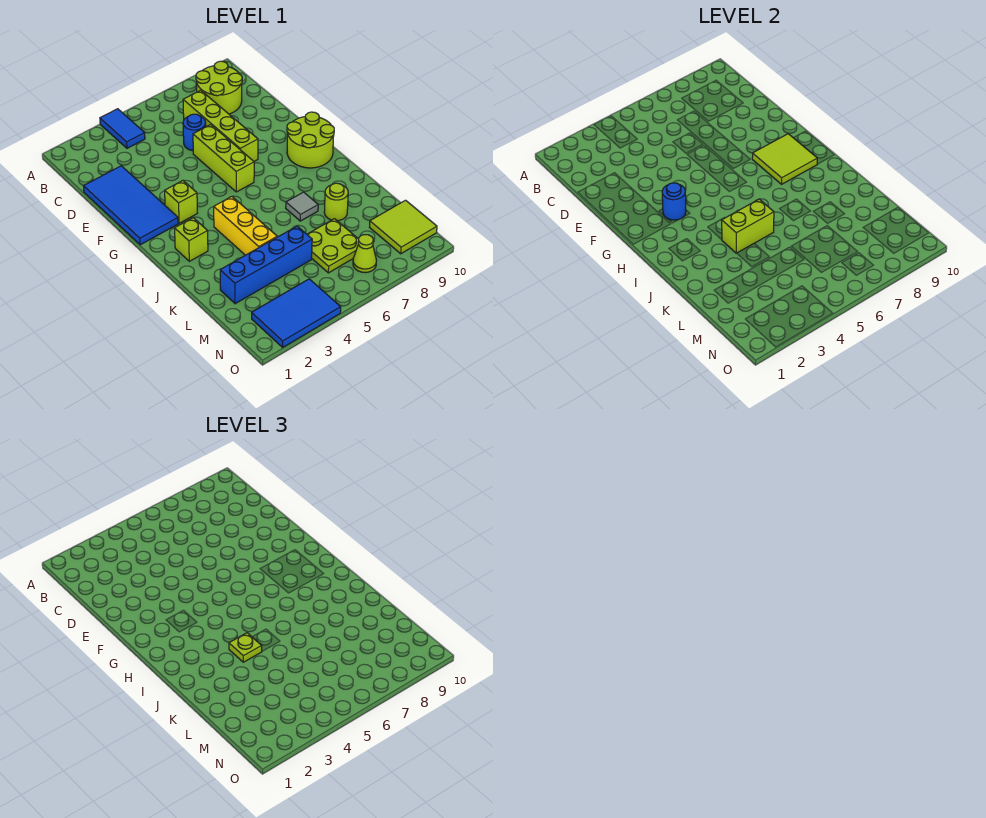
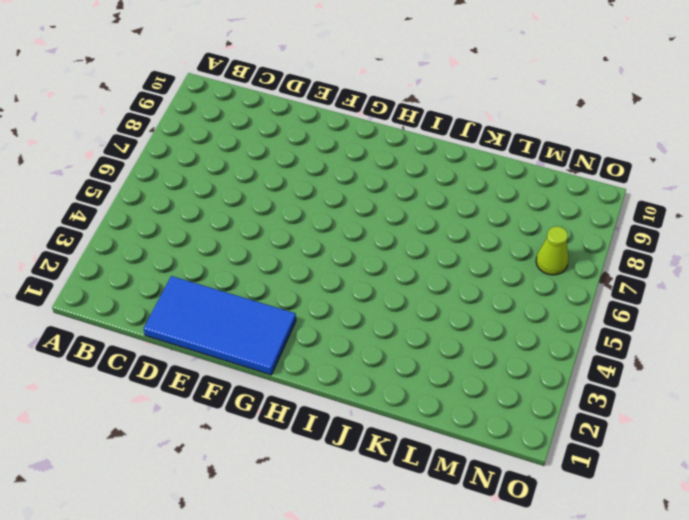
none -> blue tile A4:B4 level 1
none -> lime round brick B8:C9 level 1
none -> lime brick C7:F7 level 1

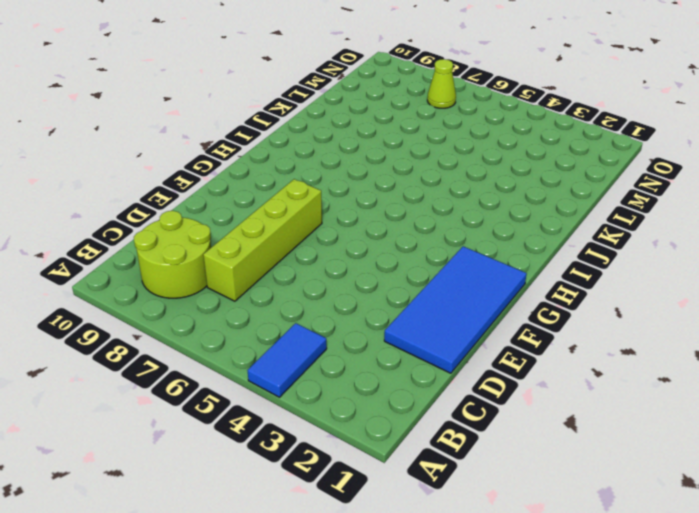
none -> blue round brick D6 level 1
none -> lime brick E6:G6 level 1
none -> lime brick G3 level 1

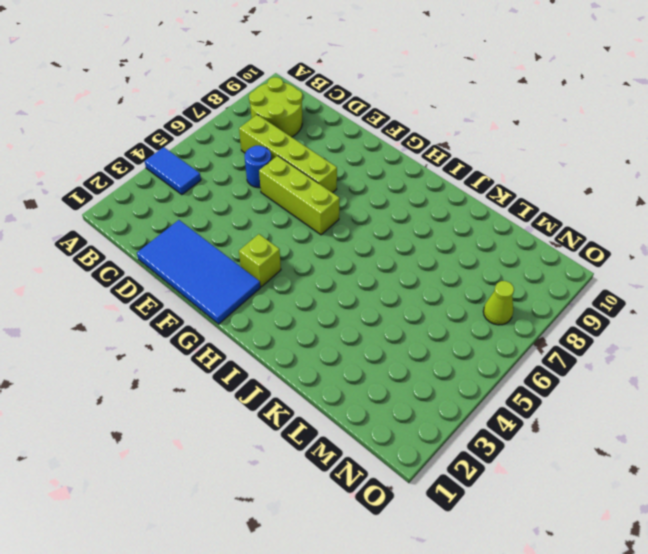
none -> lime round brick G9:H10 level 1
none -> lime brick I2 level 1
none -> yellow brick I4:K4 level 1

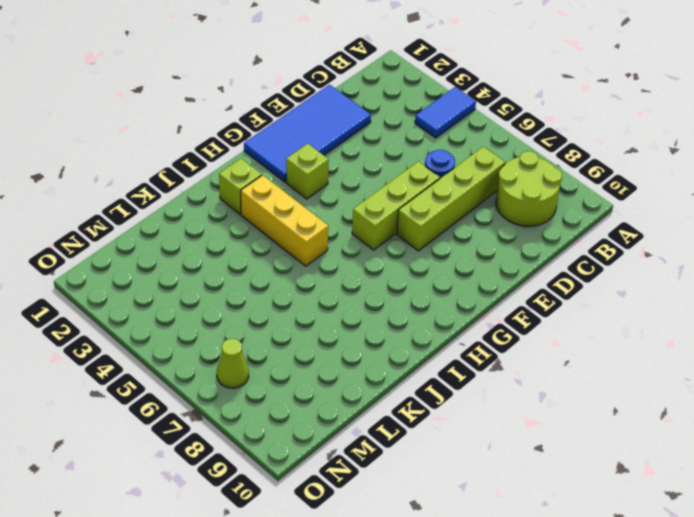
yellow brick I3:I5 level 1 -> yellow brick I4:K4 level 1
none -> lime round brick G9:H10 level 1
none -> grey tile J7 level 1
none -> lime round brick K8 level 1

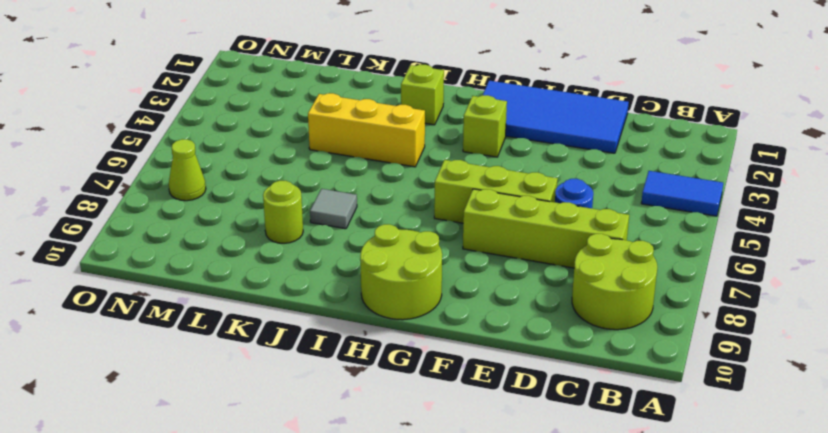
none -> blue brick L2:L5 level 1
none -> lime plate L6:M7 level 1
none -> lime tile M9:N10 level 1

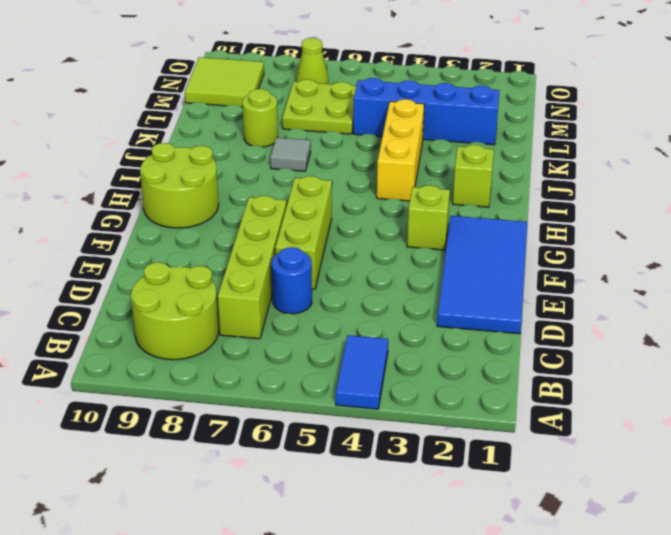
none -> blue tile N2:O4 level 1
none -> blue round brick G3 level 2
none -> lime tile G8:H9 level 2

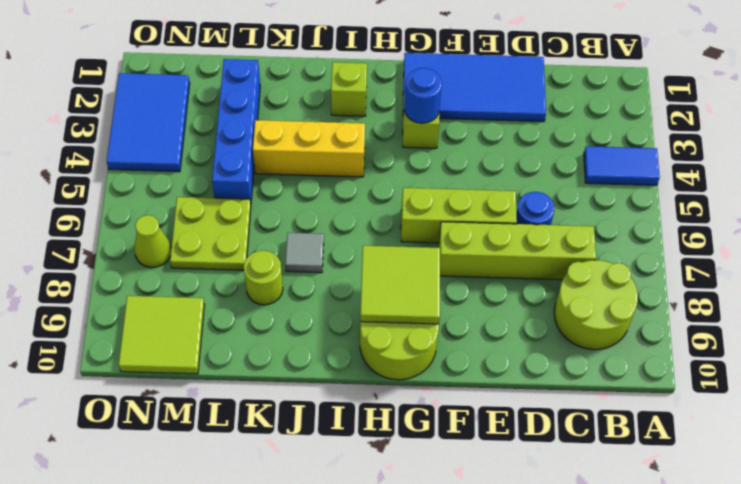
none -> lime brick J4:J5 level 2
none -> lime plate J4 level 3

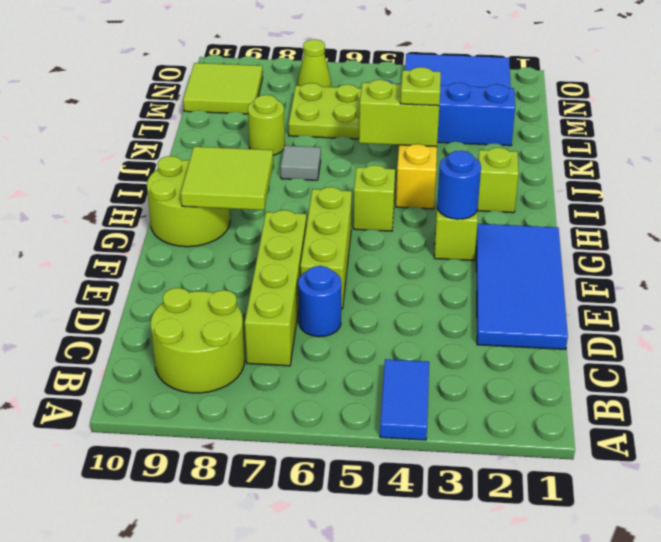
lime brick H5 level 1 -> none

